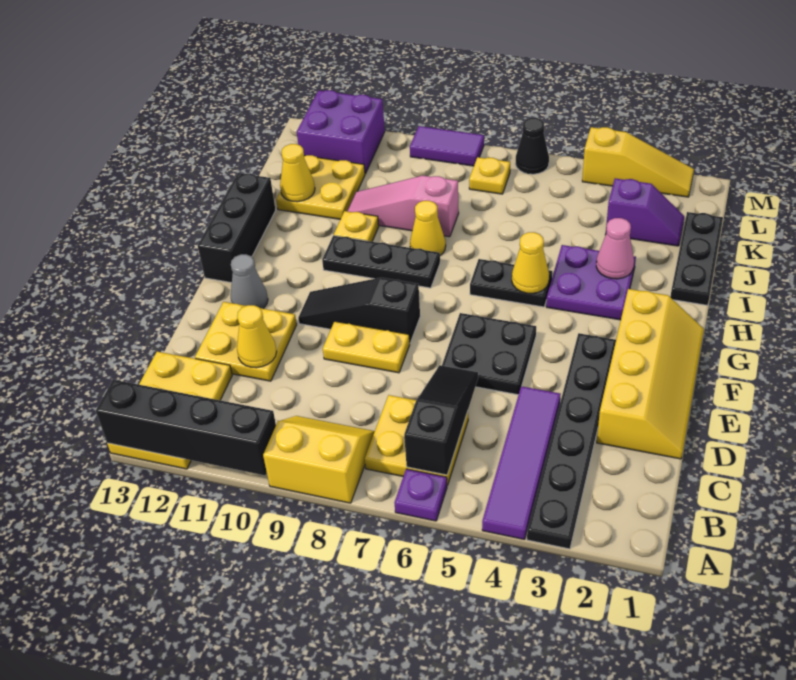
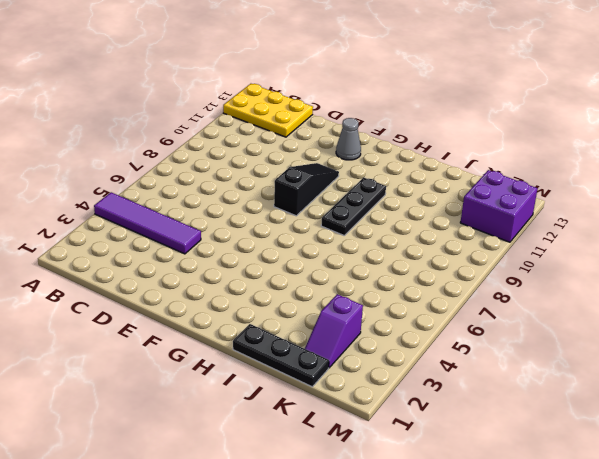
none -> black plate A3:F3 level 1
none -> purple plate A6 level 1
none -> yellow slope A8:B9 level 1 top A
none -> yellow plate B6:C7 level 1

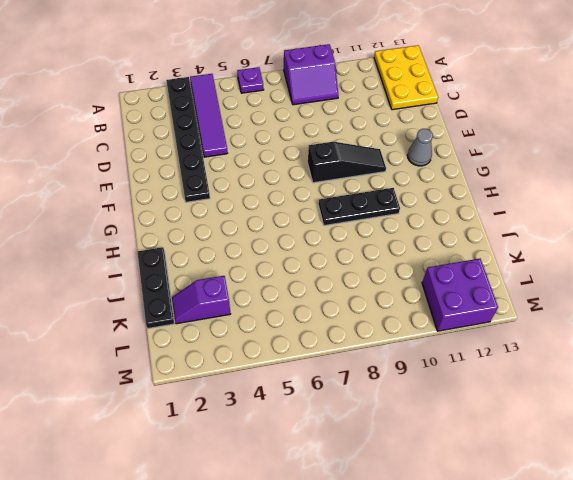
purple slope A8:B9 level 1 top A -> yellow slope A8:B9 level 1 top A
none -> yellow plate B6:C7 level 1
none -> yellow slope D1:G2 level 1 top 2
none -> yellow plate D11:E12 level 1
none -> black plate E5:F6 level 1

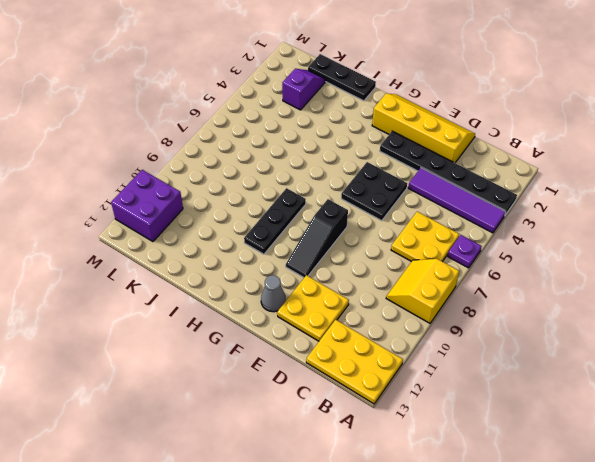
none -> yellow plate E8:E9 level 1
none -> black brick G13:I13 level 1
none -> purple plate H3:I4 level 1
none -> black plate H5:H6 level 1

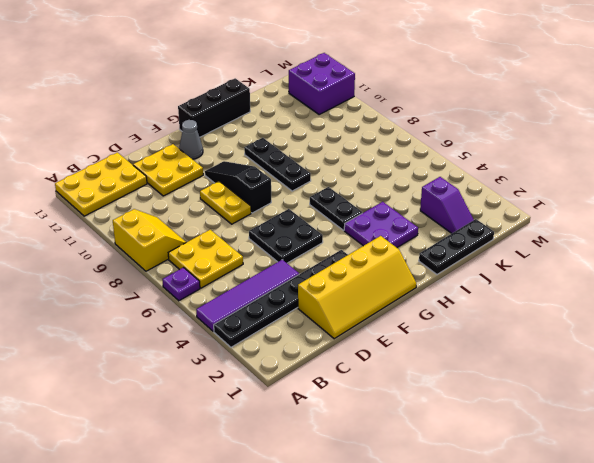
none -> yellow cone I8 level 1
none -> yellow plate I10 level 1
none -> pink slope J8:J10 level 1 top 8
none -> yellow plate J11:K12 level 1

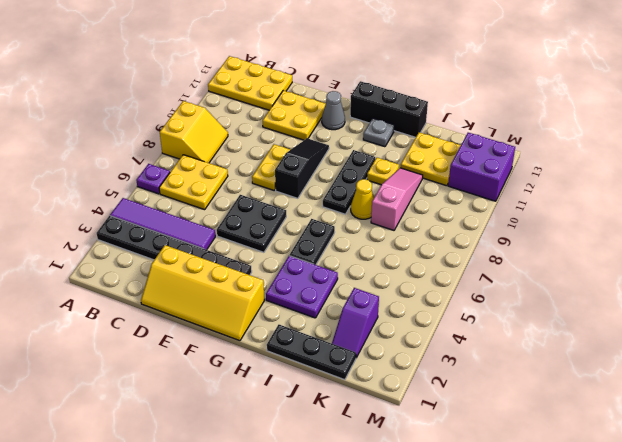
grey plate H12 level 1 -> none
none -> yellow plate L7 level 1
none -> yellow slope M2:M4 level 1 top 4
none -> black cone M6 level 1
none -> purple tile M8:M9 level 1

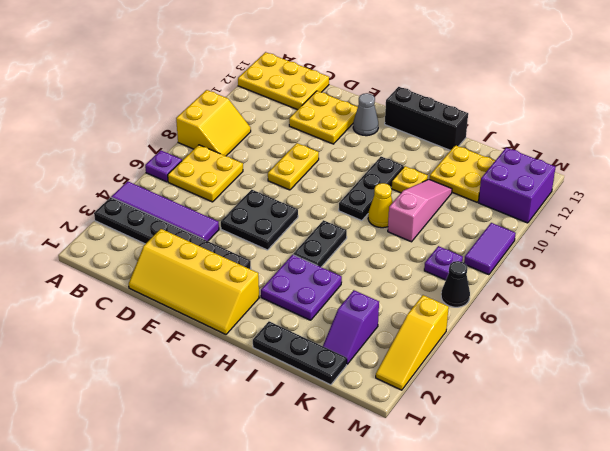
purple plate L7 level 1 -> yellow plate L7 level 1
none -> black slope F8:F10 level 1 top 8
none -> black brick A10:A13 level 2
none -> black slope B6:D6 level 2 top B
none -> yellow cone D11 level 2

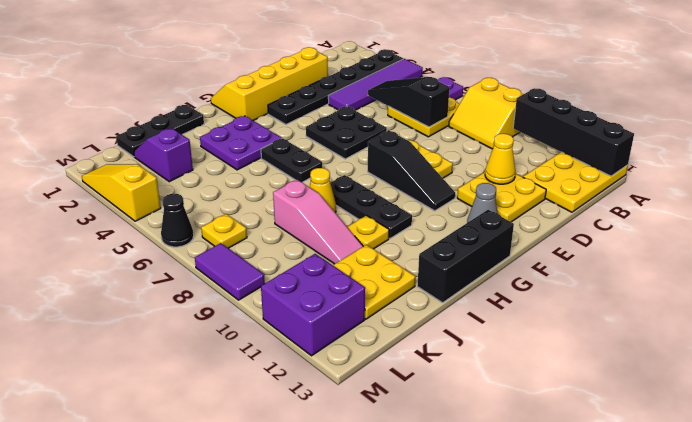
black slope C5:C7 level 2 top 7 -> black slope B6:D6 level 2 top B
none -> yellow cone H5 level 2
none -> pink cone I3 level 2
none -> yellow cone J12 level 2

